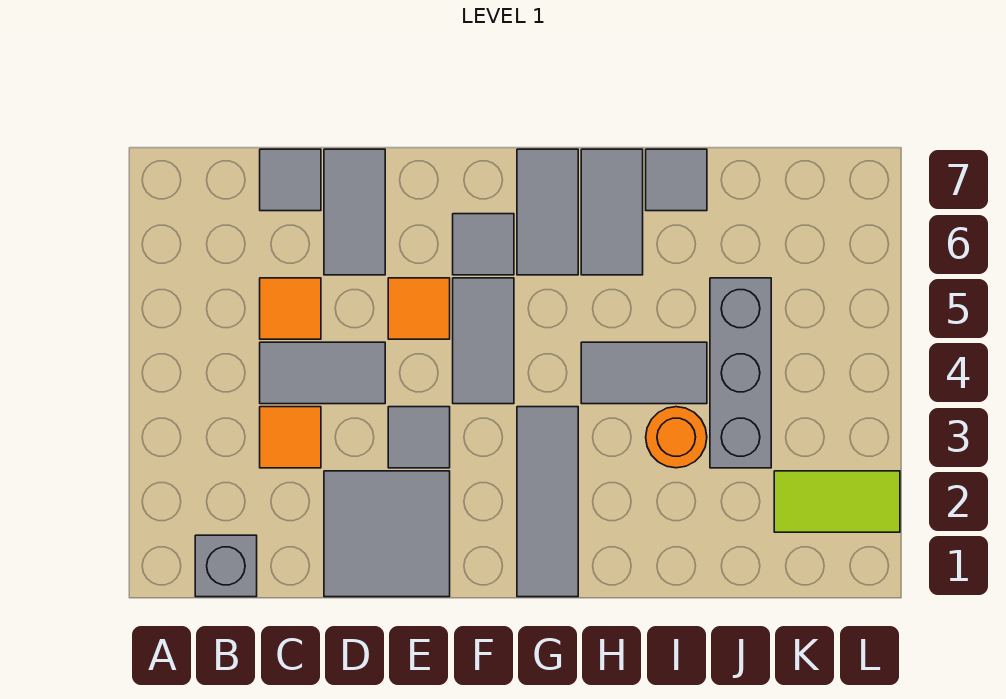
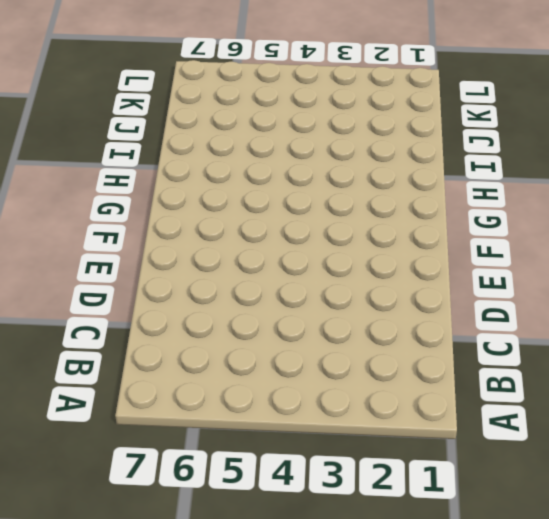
none -> grey brick B1 level 1
none -> orange tile C3 level 1
none -> grey tile C4:D4 level 1

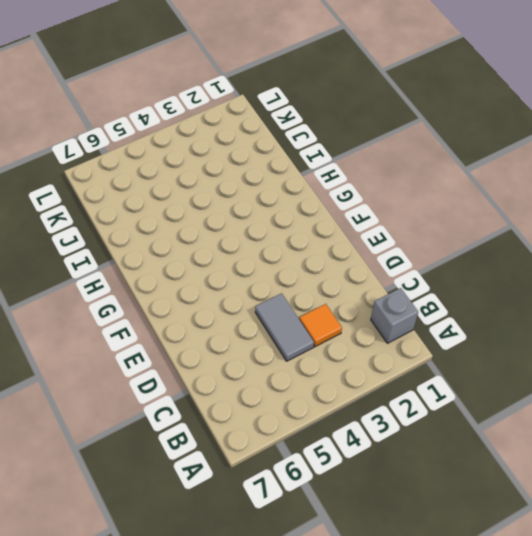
none -> orange tile C5 level 1
none -> grey tile C7 level 1
none -> grey tile D1:E2 level 1

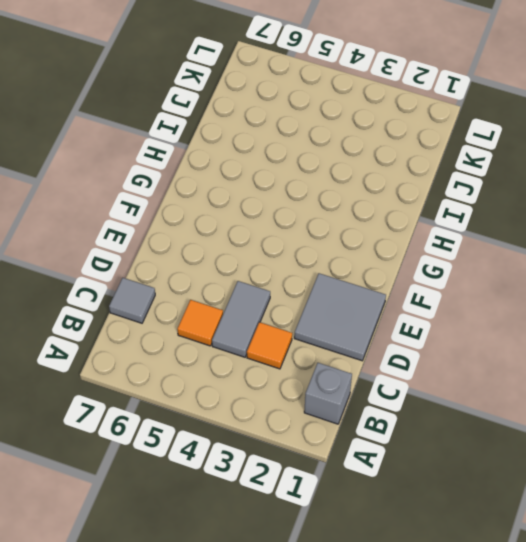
none -> grey tile D6:D7 level 1
none -> grey tile E3 level 1
none -> orange tile E5 level 1

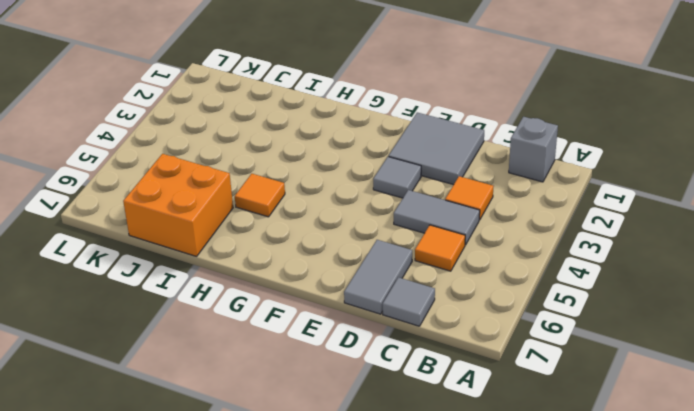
orange tile H5 level 1 -> orange tile E5 level 1
orange brick I6:J7 level 1 -> grey tile I7 level 1
none -> grey tile F4:F5 level 1
none -> grey tile F6 level 1
none -> grey tile G1:G3 level 1

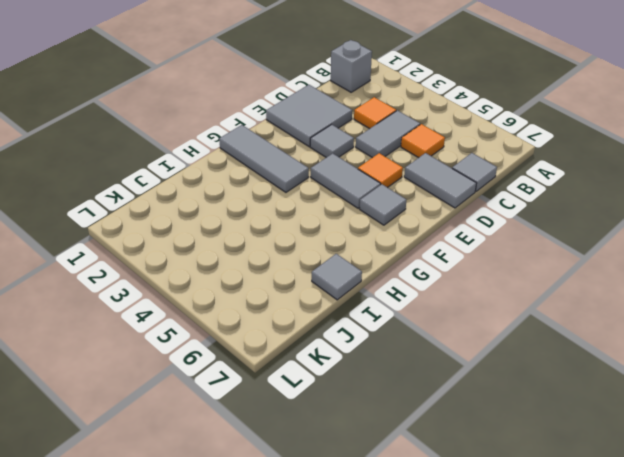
none -> grey tile G6:G7 level 1
none -> grey tile H4:I4 level 1
none -> grey tile H6:H7 level 1

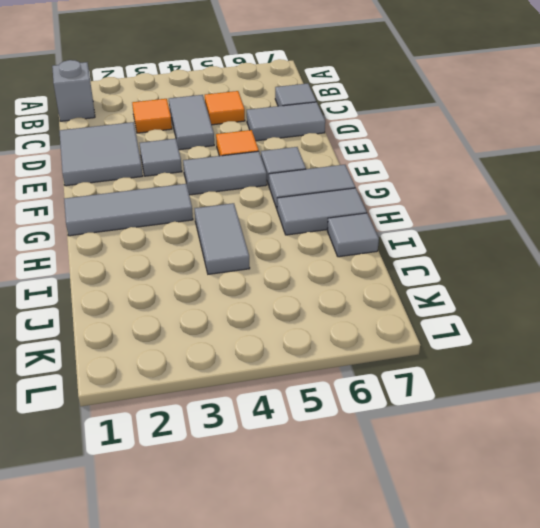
none -> orange round brick I3 level 1
none -> grey brick J3:J5 level 1
none -> lime tile K2:L2 level 1

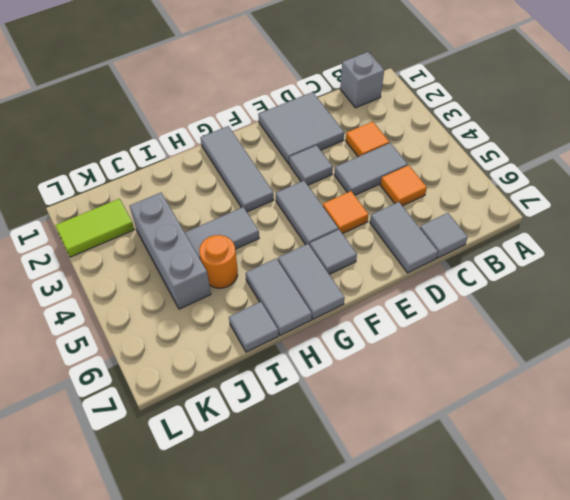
orange round brick I5 level 1 -> orange round brick I3 level 1

